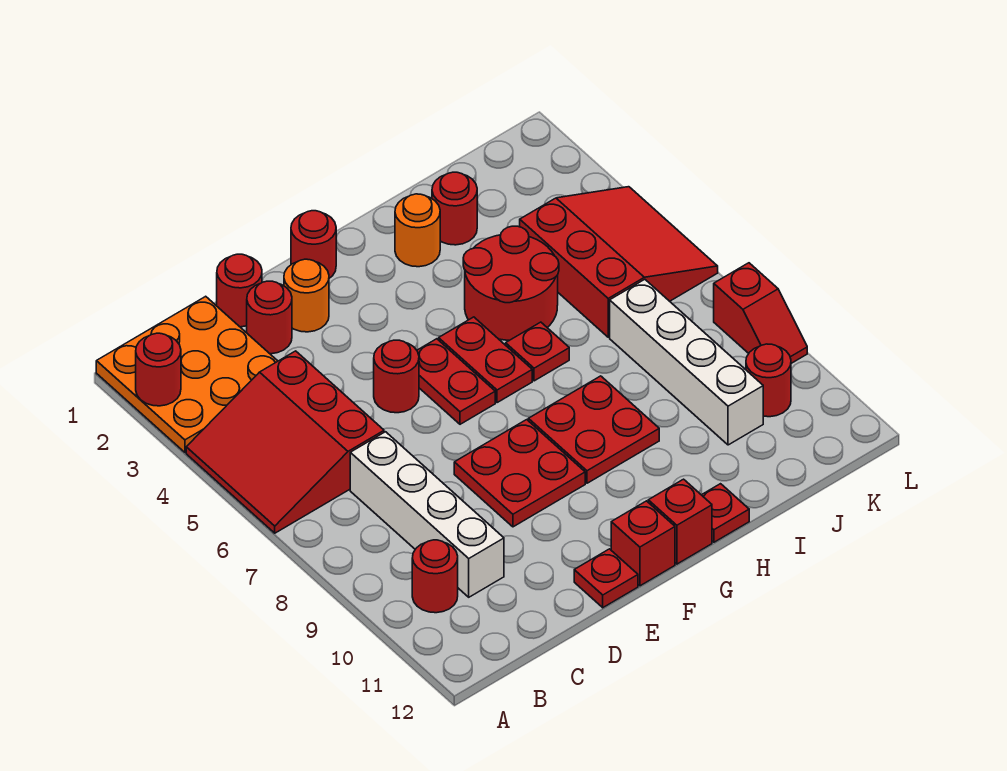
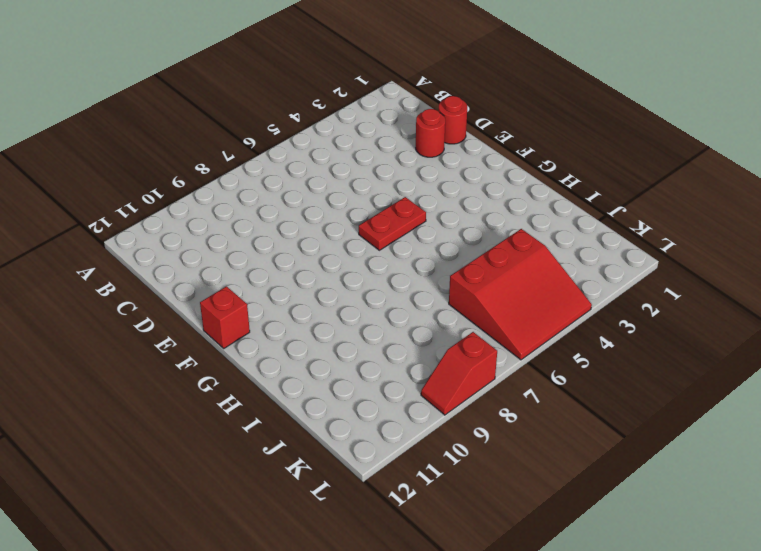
none -> orange plate A1:C3 level 1
none -> red slope A4:C6 level 1 top C
none -> red round brick B10 level 1

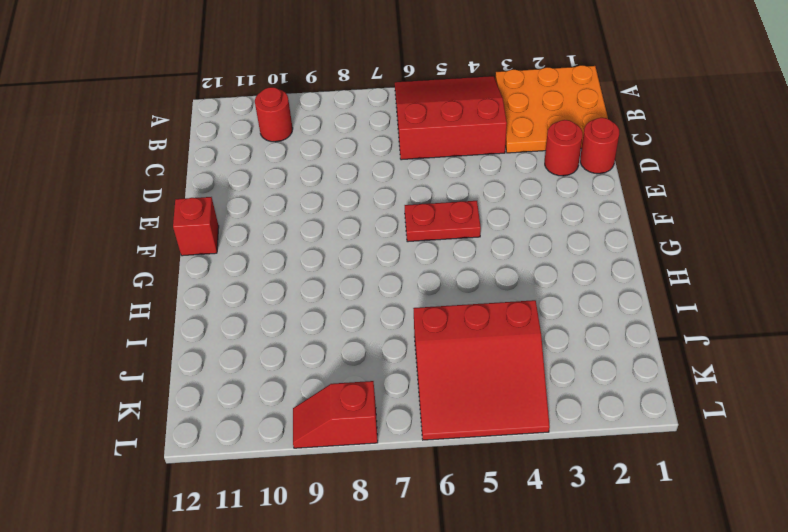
none -> white brick C7:C10 level 1
none -> orange round brick E2 level 1
none -> red round brick E5 level 1

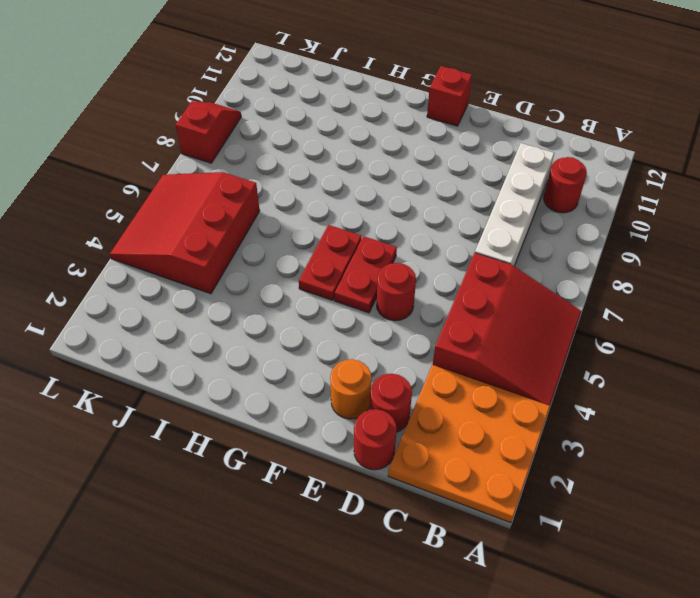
none -> red plate E8:F9 level 1
none -> red plate E12 level 1
none -> red round brick F1 level 1

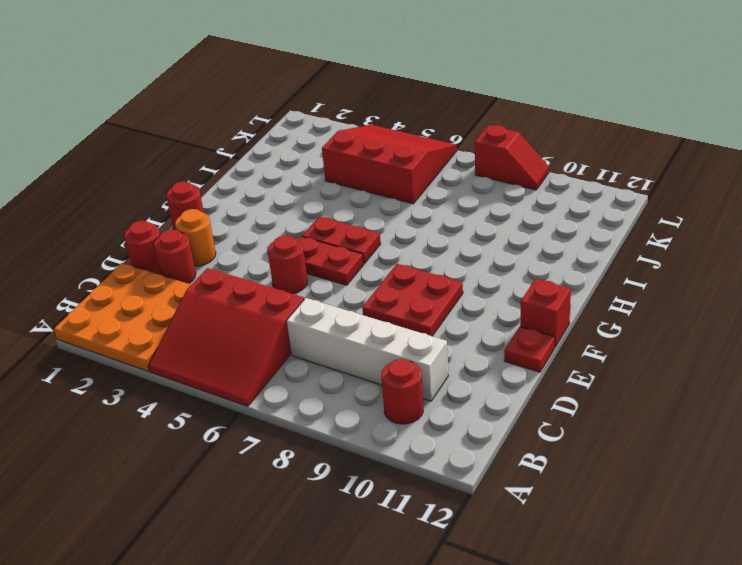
none -> red plate G8:H9 level 1
none -> red brick G12 level 1
none -> orange round brick H2 level 1

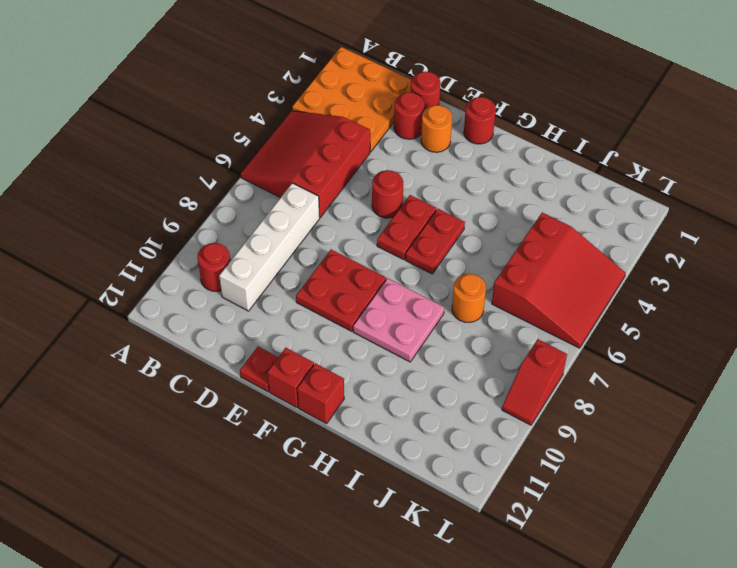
pink plate G8:H9 level 1 -> red plate G8:H9 level 1
orange round brick I7 level 1 -> orange round brick H2 level 1
none -> red round brick H4:I5 level 1
none -> red plate H6 level 1
none -> red plate H12 level 1

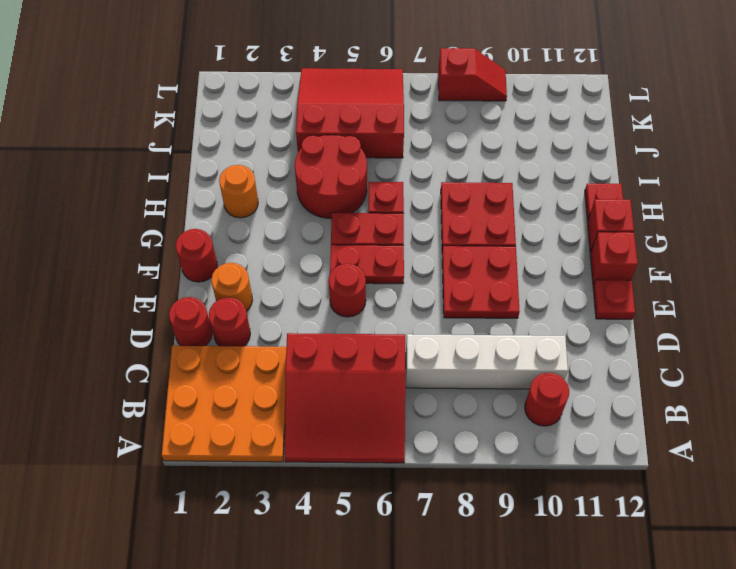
none -> red round brick I2 level 1
none -> white brick J7:J10 level 1
none -> red round brick K10 level 1

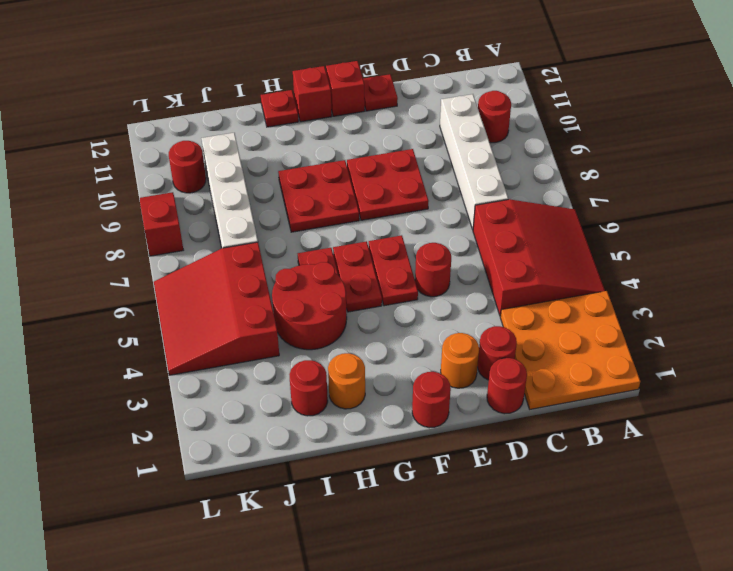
none -> red round brick A2 level 2

